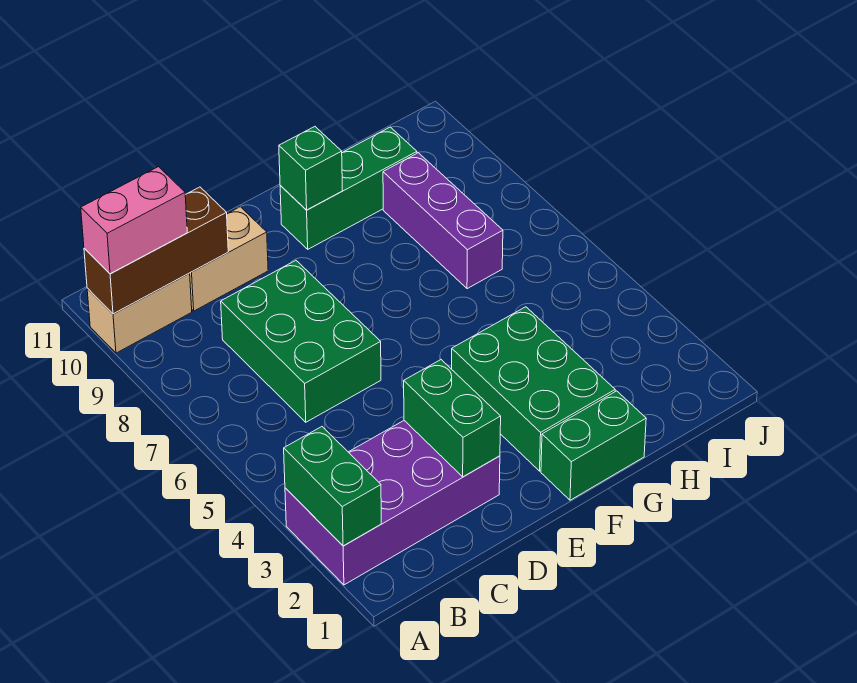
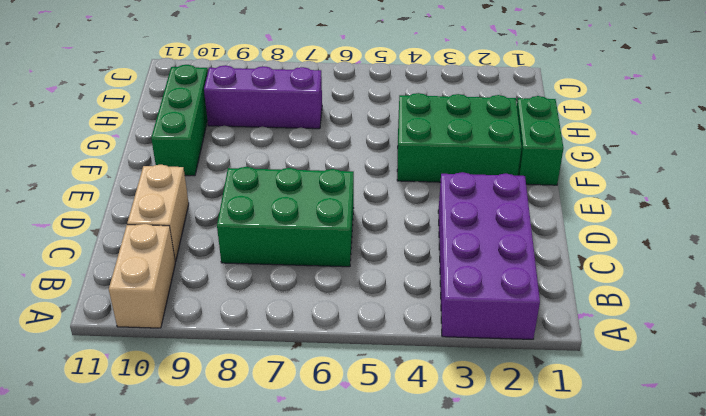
none -> green brick A2:A3 level 2
none -> brown brick A10:C10 level 2
none -> green brick D2:D3 level 2

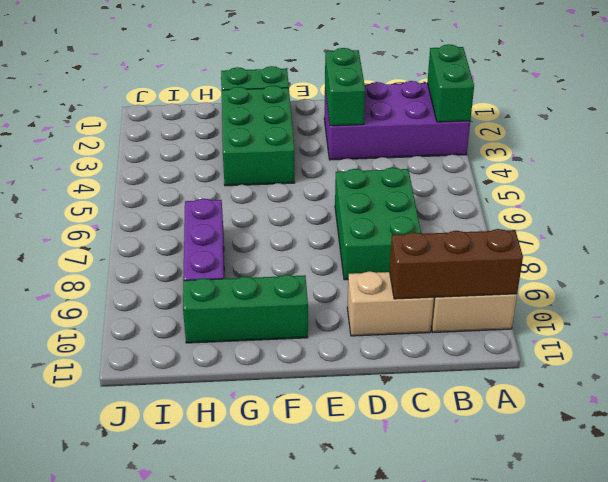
none -> green brick F10 level 2
none -> pink brick A10:B10 level 3

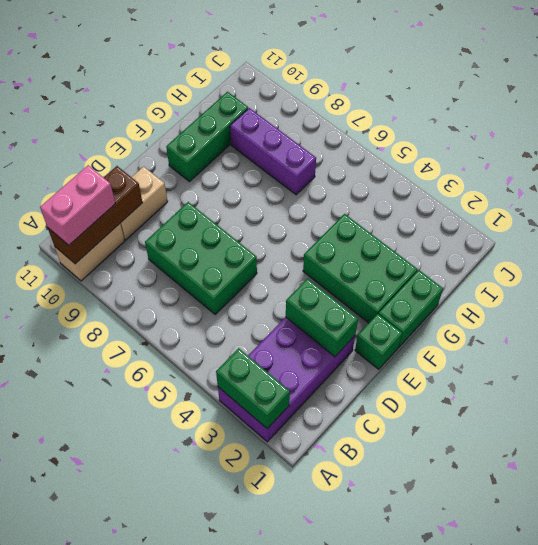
green brick E1 level 1 -> green brick F10 level 2

